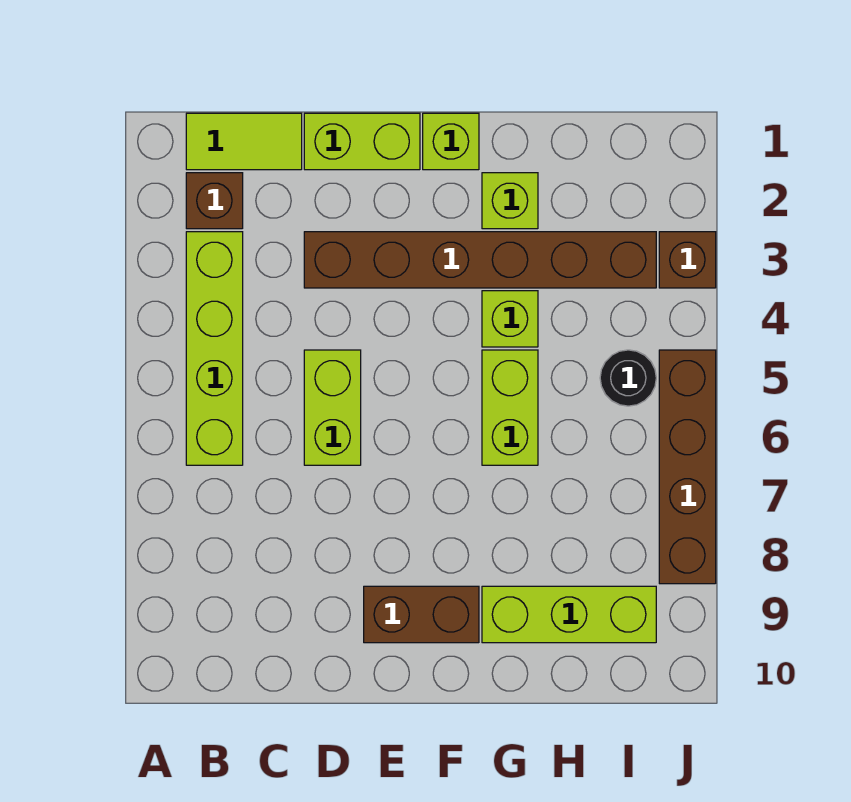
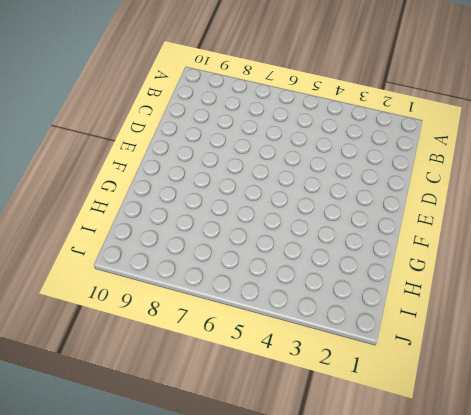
none -> lime tile B1:C1 level 1
none -> brown brick B2 level 1
none -> lime brick B3:B6 level 1

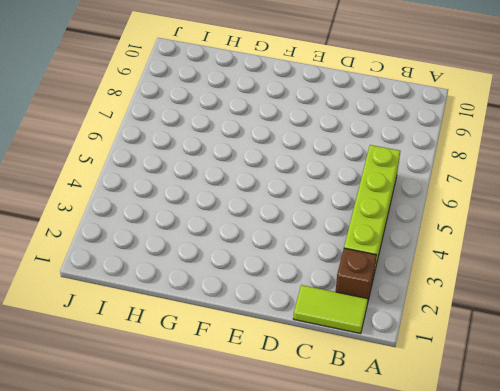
none -> lime brick D1:E1 level 1
none -> brown brick D3:I3 level 1
none -> lime brick D5:D6 level 1

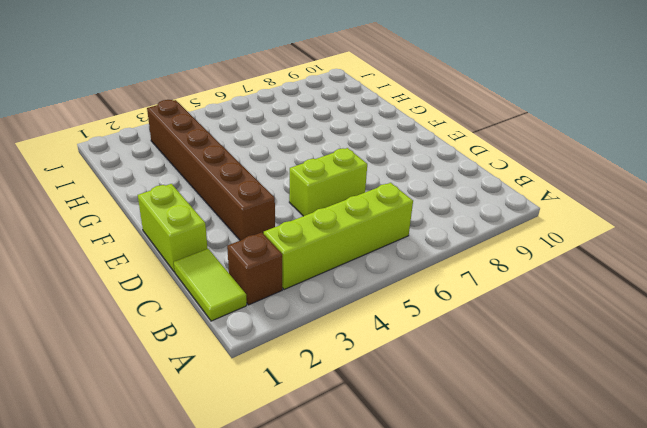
none -> brown brick E9:F9 level 1
none -> lime brick F1 level 1
none -> lime brick G2 level 1

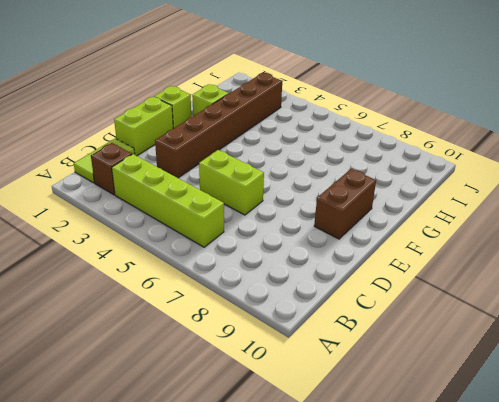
none -> lime brick G4 level 1
none -> lime brick G5:G6 level 1
none -> lime brick G9:I9 level 1

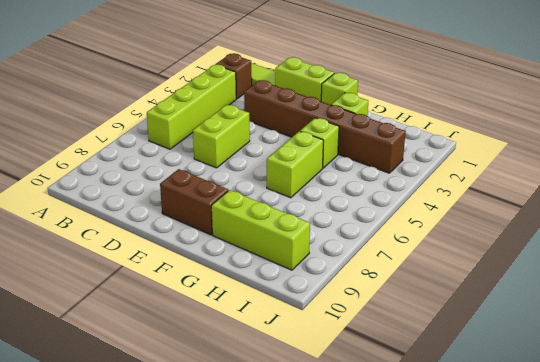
none -> black round brick I5 level 1
none -> brown brick J3 level 1
none -> brown brick J5:J8 level 1

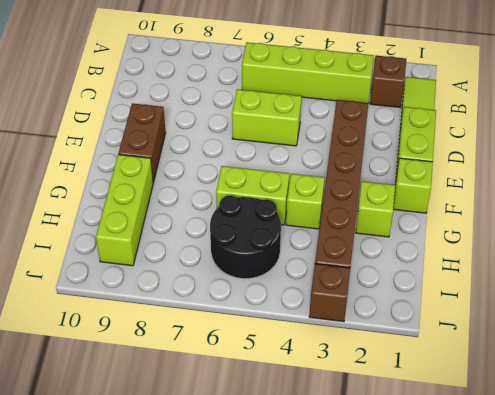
black round brick H5:I6 level 1 -> black round brick I5 level 1
none -> brown brick J5:J8 level 1

